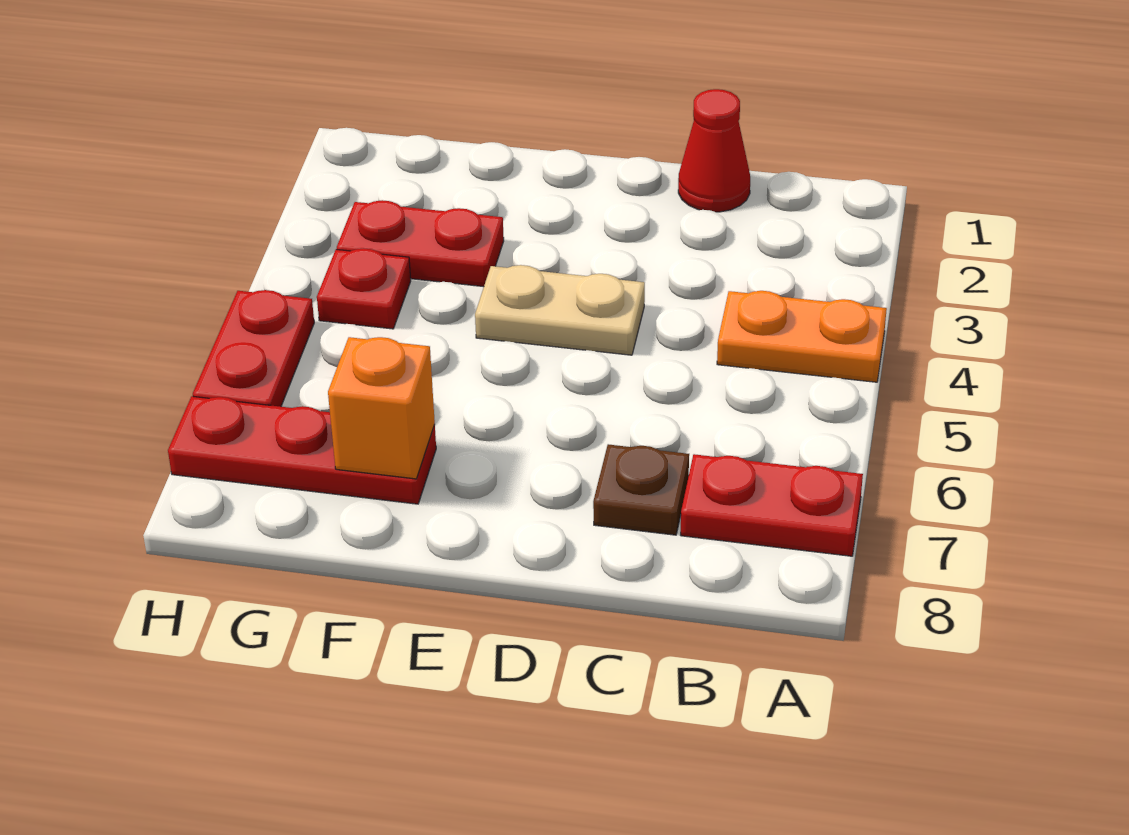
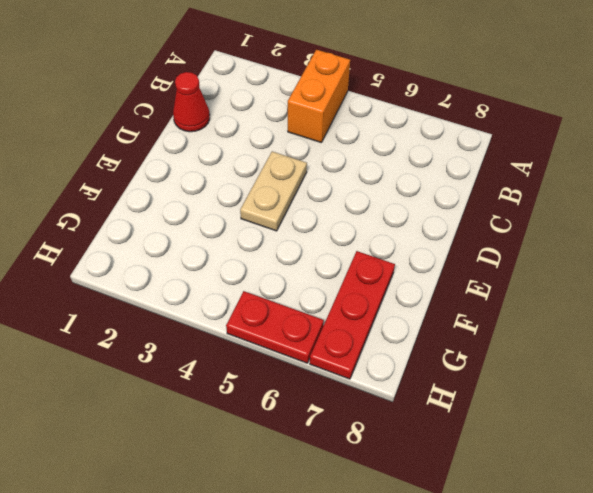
orange brick A4:B4 level 1 -> orange plate A4:B4 level 1
none -> red plate A7:B7 level 1
none -> brown plate C7 level 1

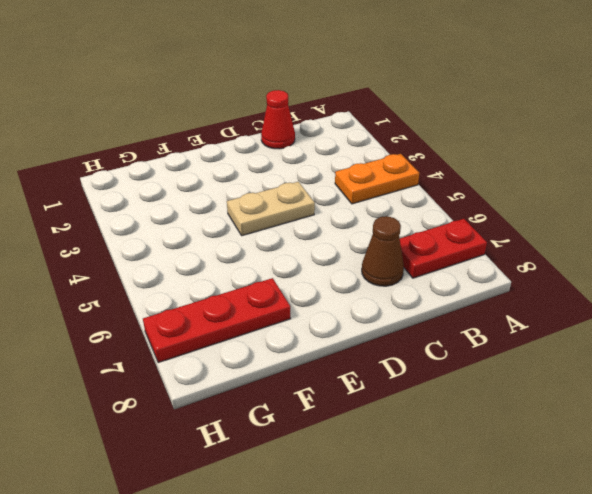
brown cone C7 level 1 -> brown plate C7 level 1
none -> red plate F3:G3 level 1
none -> red plate G4 level 1

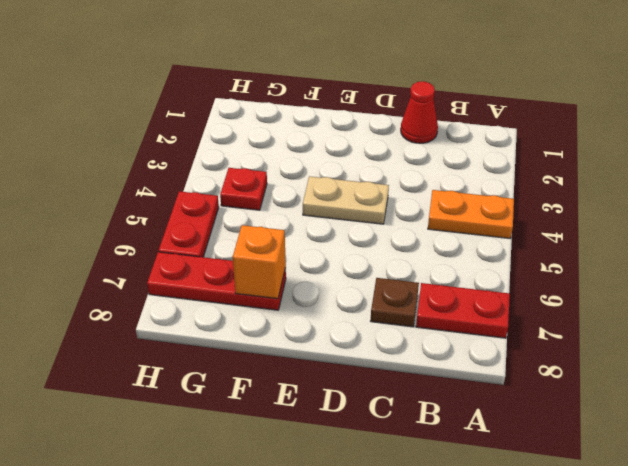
none -> red plate F3:G3 level 1

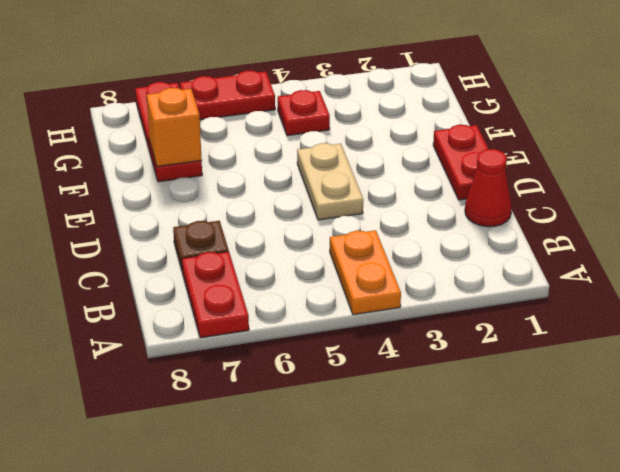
red plate D1:E1 level 1 -> red plate F3:G3 level 1

